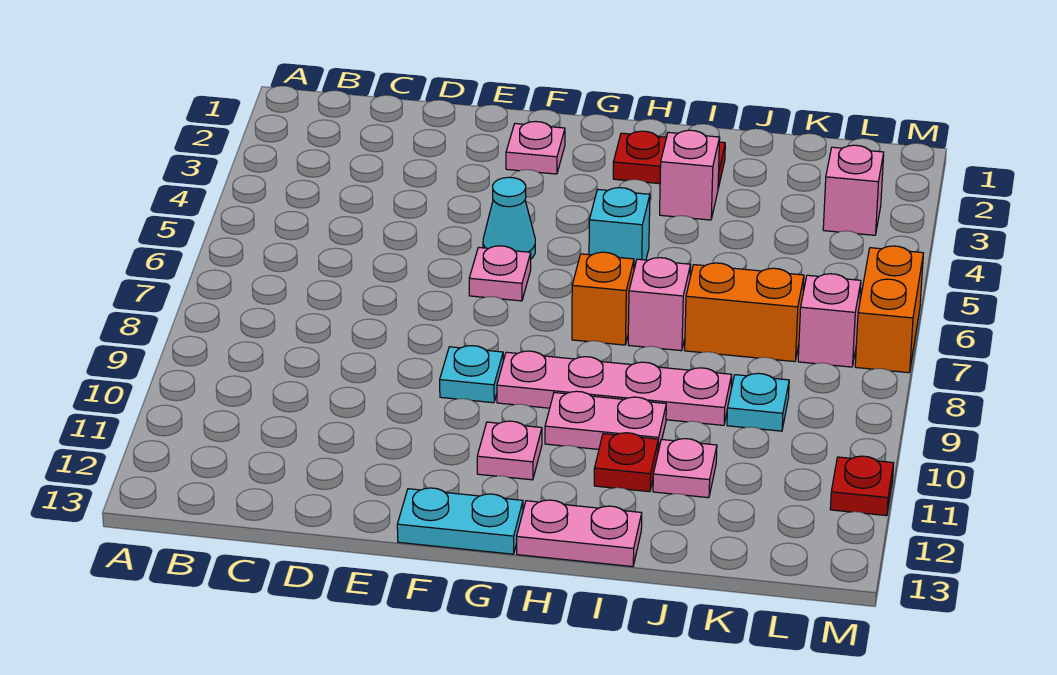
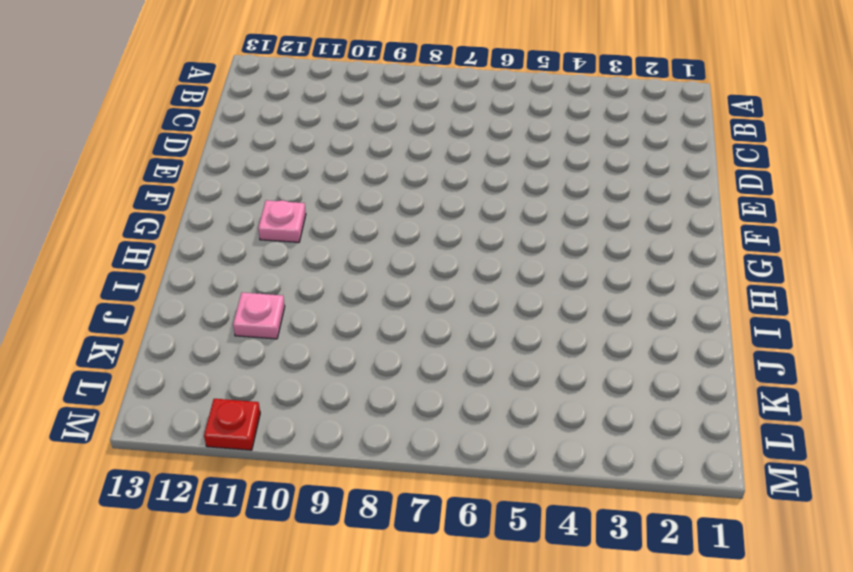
none -> pink plate F2 level 1
none -> cyan cone F5 level 1
none -> pink plate F6 level 1

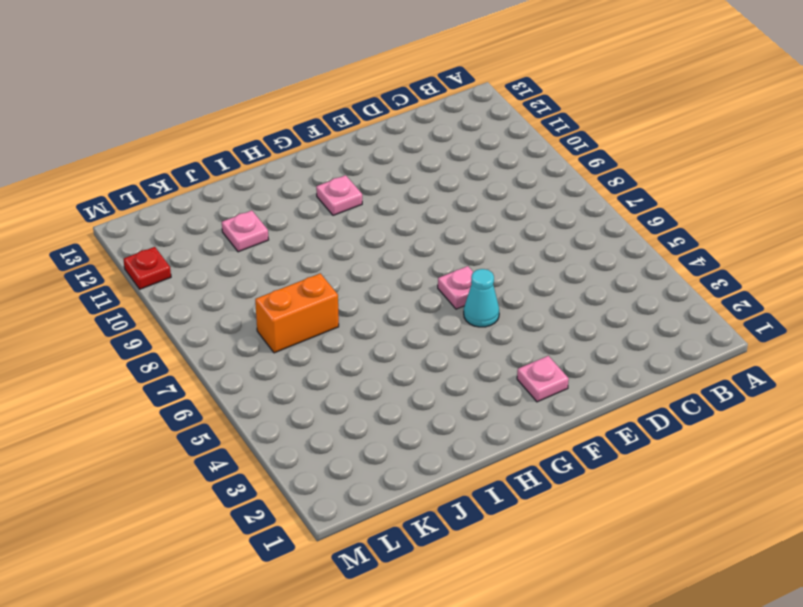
none -> cyan plate F9 level 1
none -> cyan plate F13:G13 level 1
none -> pink plate G9:J9 level 1

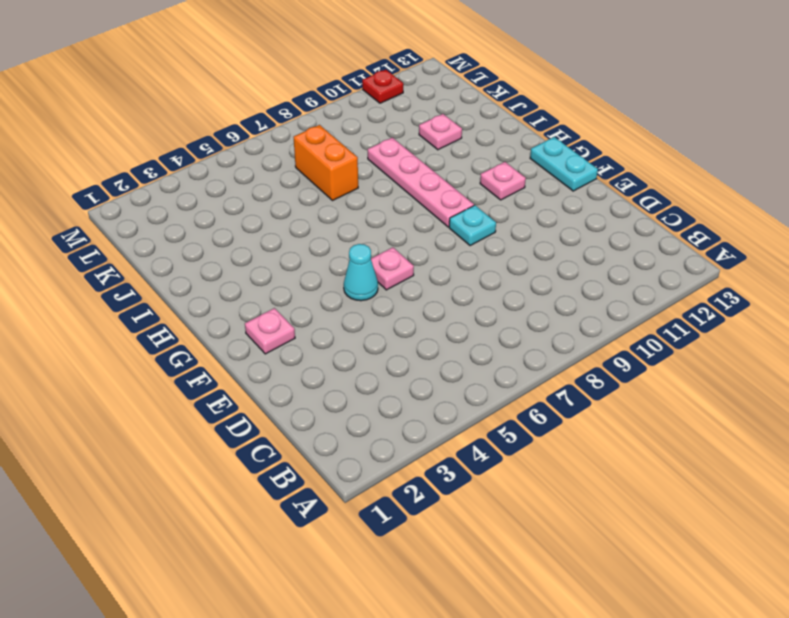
none -> red plate H2:I2 level 1
none -> cyan brick H5 level 1
none -> orange brick H7 level 1

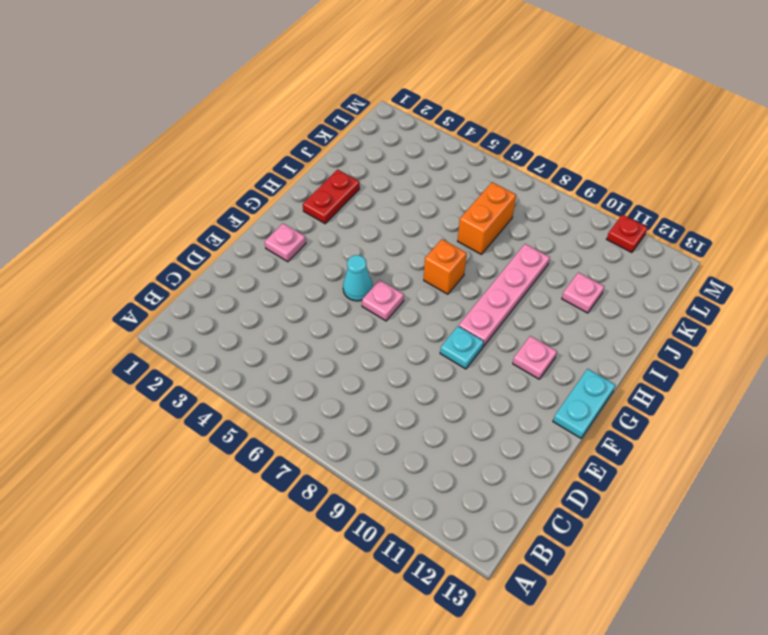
none -> cyan brick H5 level 1
none -> pink plate H10:I10 level 1
none -> pink plate H13:I13 level 1

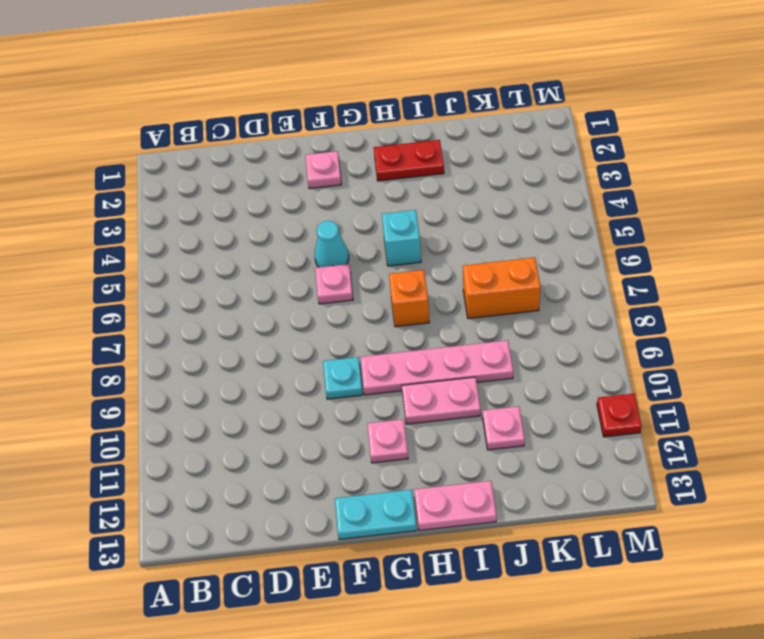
none -> pink brick I3 level 1
none -> pink brick I7 level 1
none -> red plate I11 level 1

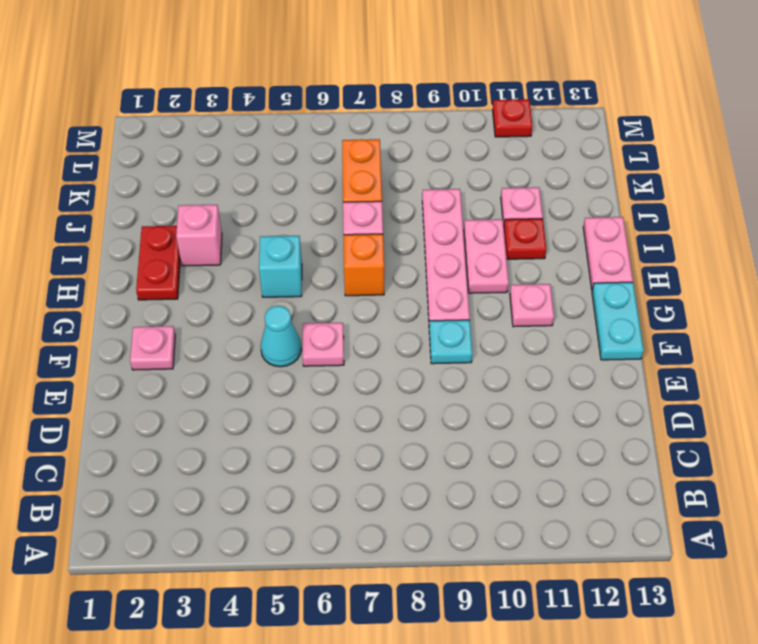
none -> cyan plate K9 level 1
none -> pink brick L3 level 1
none -> pink brick L7 level 1

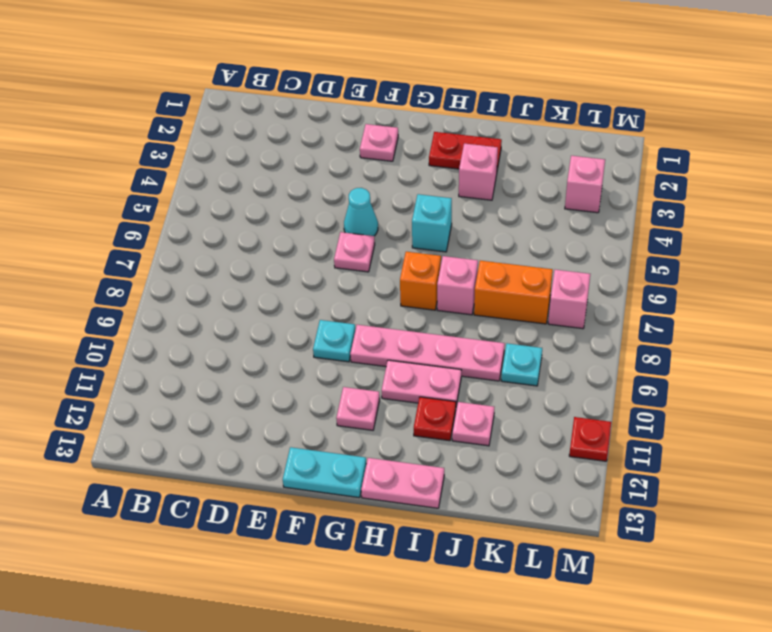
none -> orange brick M6:M7 level 1

